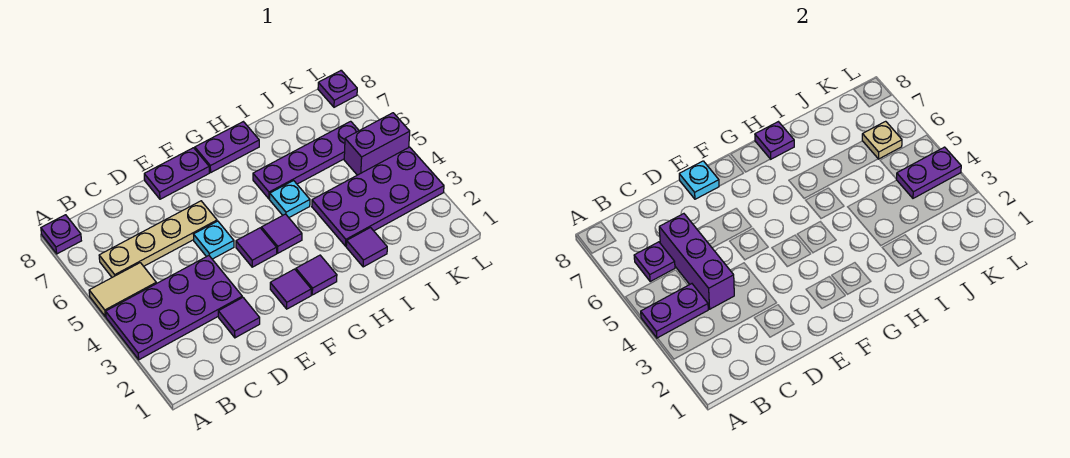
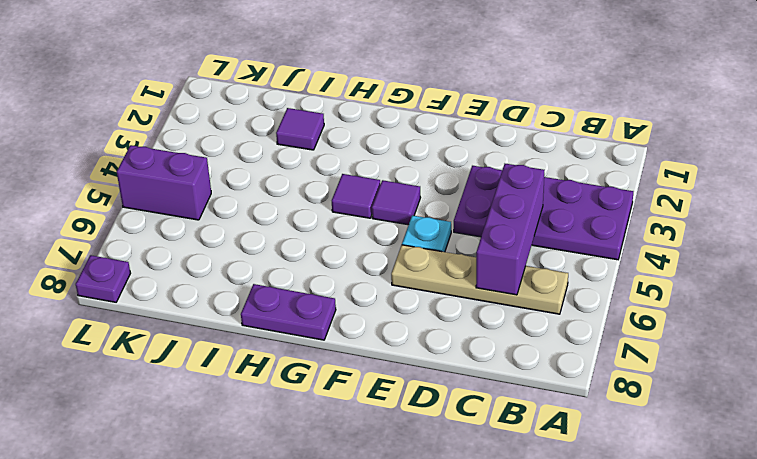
none -> tan tile A5:B5 level 1
none -> purple plate A8 level 1
none -> purple tile D2 level 1

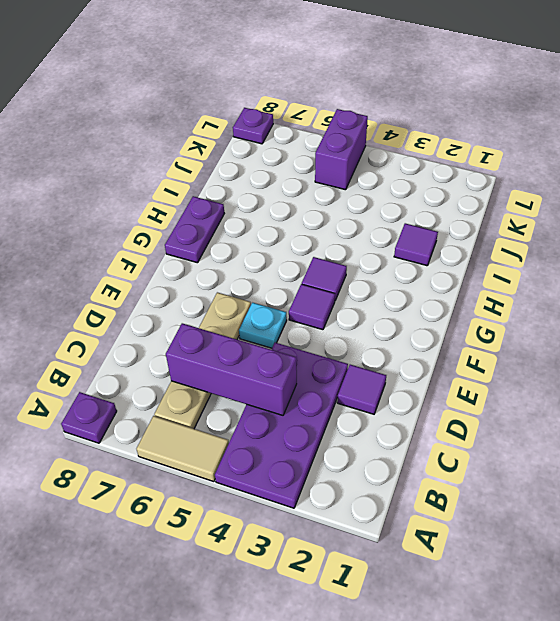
tan tile A5:A6 level 1 -> tan tile A5:B5 level 1
none -> purple plate E8:F8 level 1
none -> purple tile F2 level 1
none -> purple tile G2 level 1

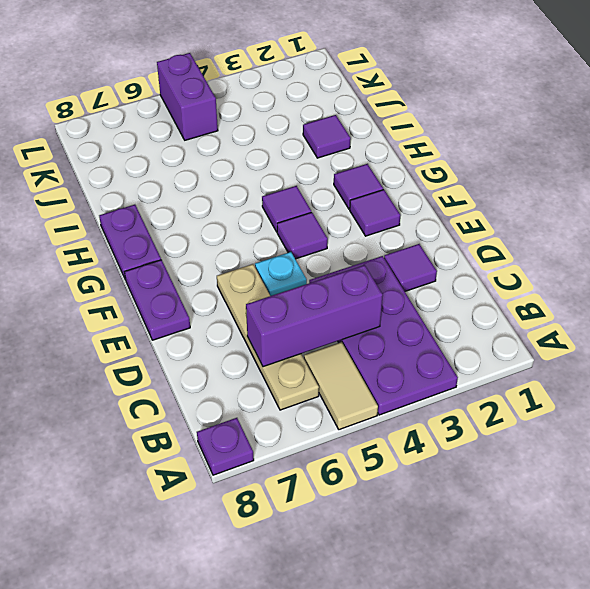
none -> cyan plate H5 level 1
none -> purple plate H6:K6 level 1
none -> purple plate I3:L4 level 1

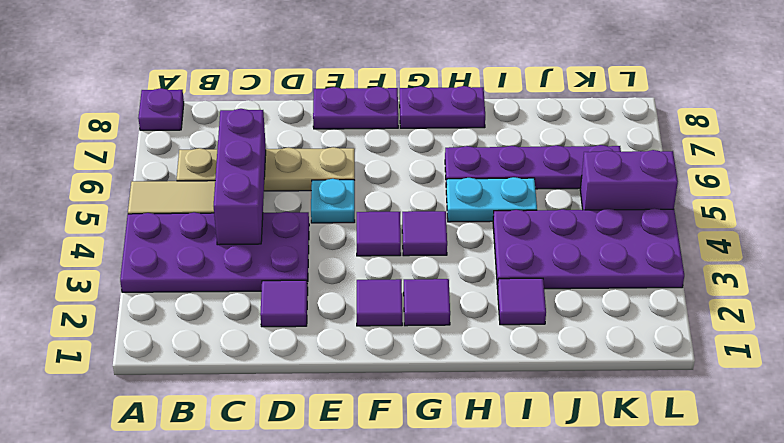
cyan plate H5:I5 level 1 -> cyan plate H5 level 1
none -> purple plate L8 level 1
none -> purple plate A4:B4 level 2
none -> purple plate B6 level 2

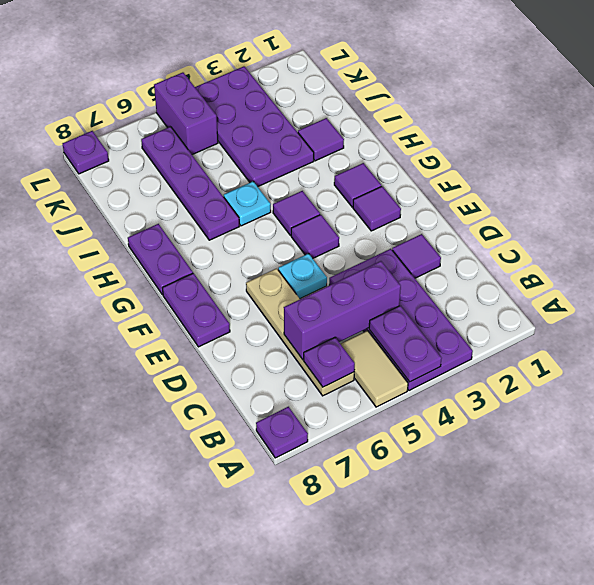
none -> cyan plate E8 level 2
none -> purple plate H8 level 2
none -> purple plate K4:L4 level 2

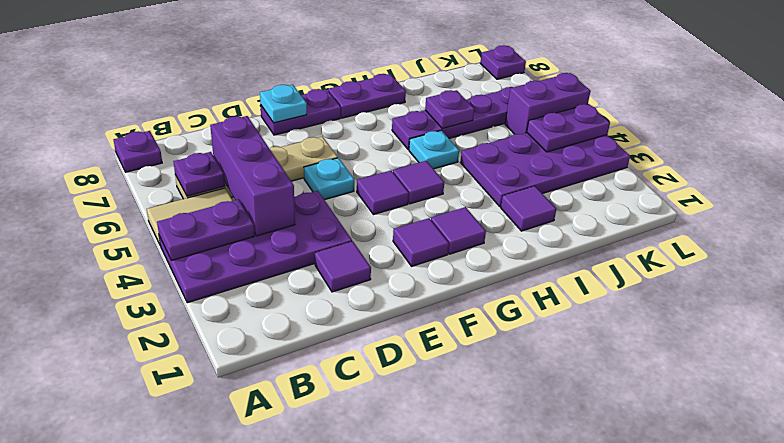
purple plate I6 level 2 -> purple plate H8 level 2
none -> tan plate K6 level 2

